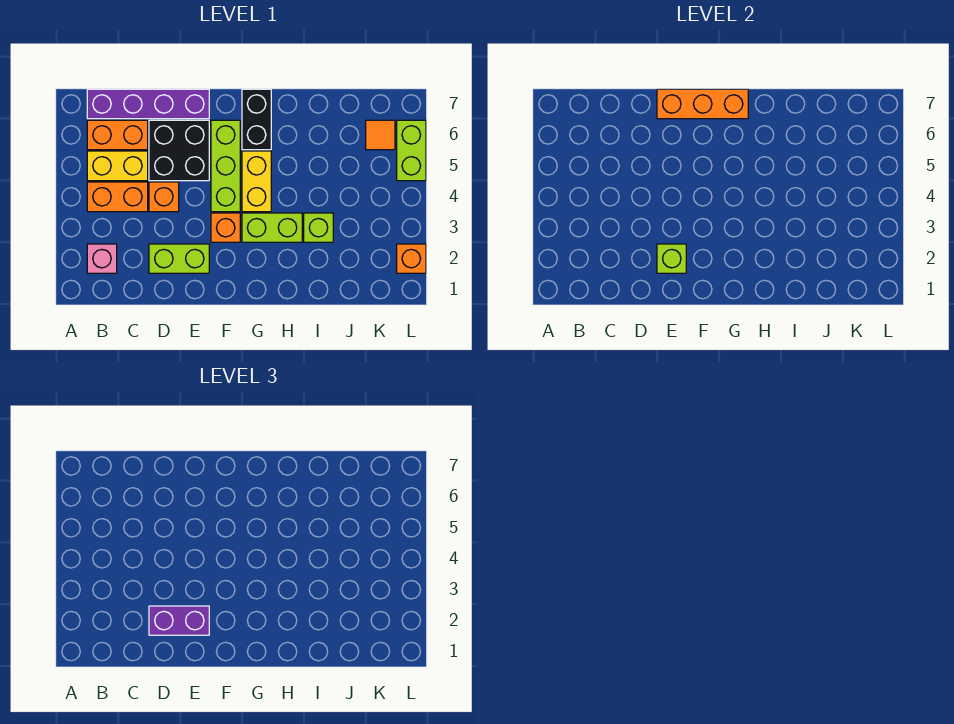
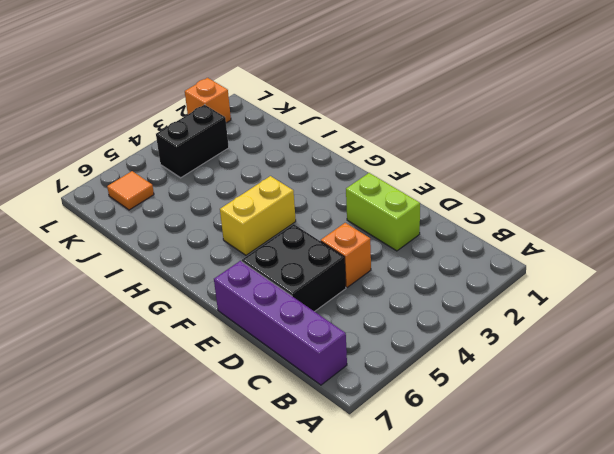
black brick K3:K4 level 1 -> black brick G6:G7 level 1
none -> pink brick B2 level 1
none -> orange brick B4:C4 level 1
none -> yellow brick B5:C5 level 1

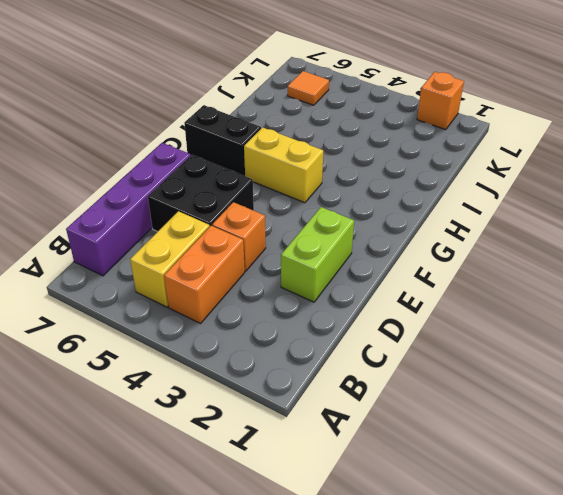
none -> pink brick B2 level 1
none -> orange brick B6:C6 level 1
none -> orange brick F3 level 1

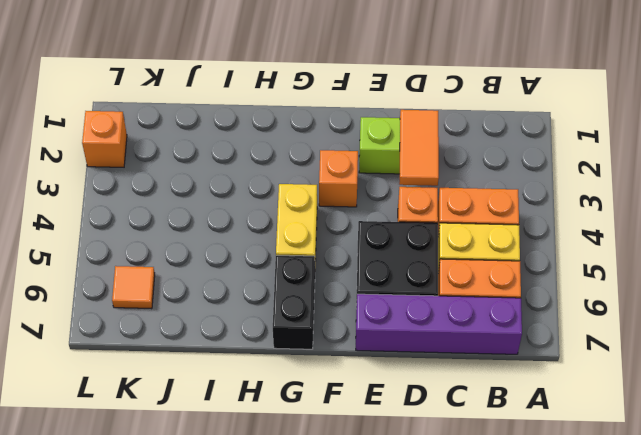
orange tile D2:D3 level 2 -> none
none -> pink brick B2 level 1
none -> lime brick F4:F6 level 1
none -> lime brick G3:H3 level 1

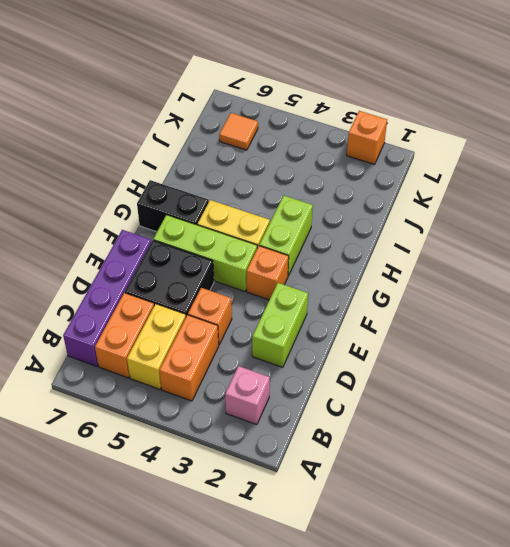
none -> lime brick I3 level 1
none -> lime brick L5:L6 level 1
none -> lime brick E2 level 2

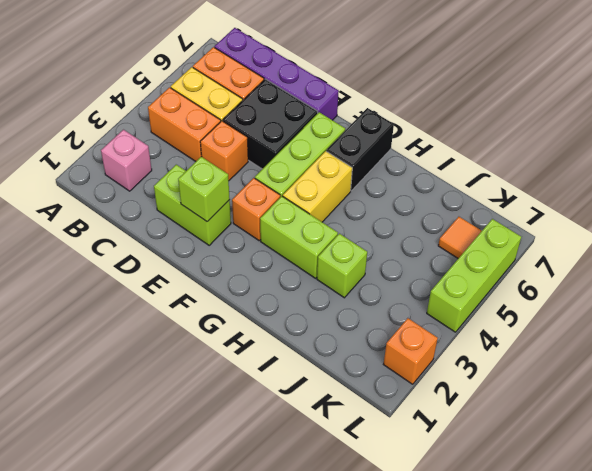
lime brick L4:L6 level 1 -> lime brick L5:L6 level 1
none -> orange brick E7:G7 level 2
none -> purple brick D2:E2 level 3

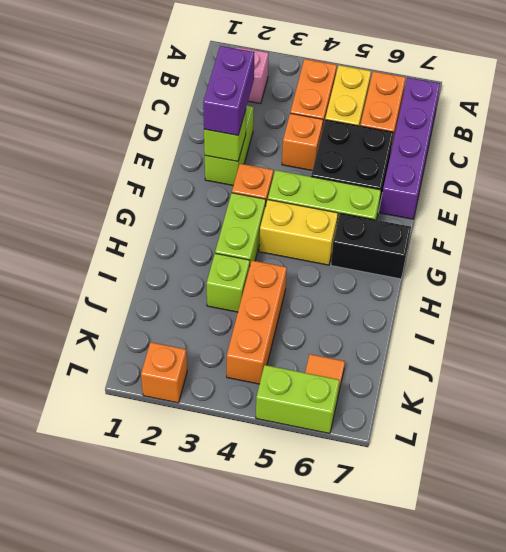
orange brick I4:K4 level 1 -> orange brick E7:G7 level 2

